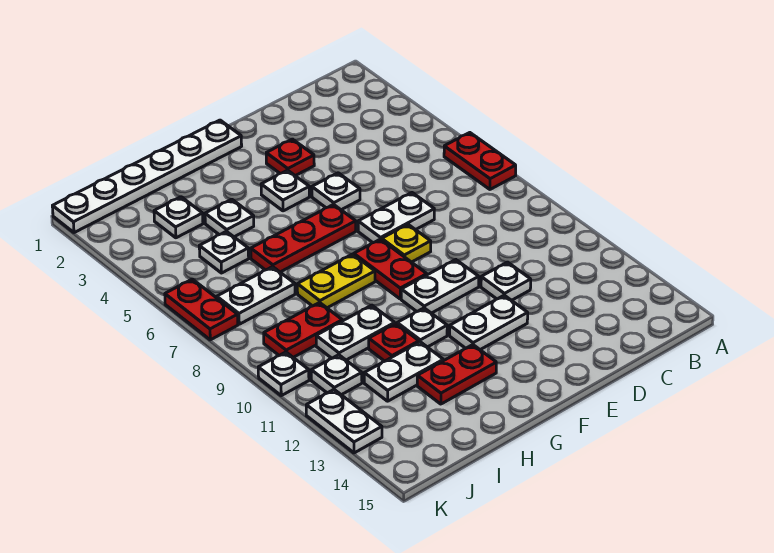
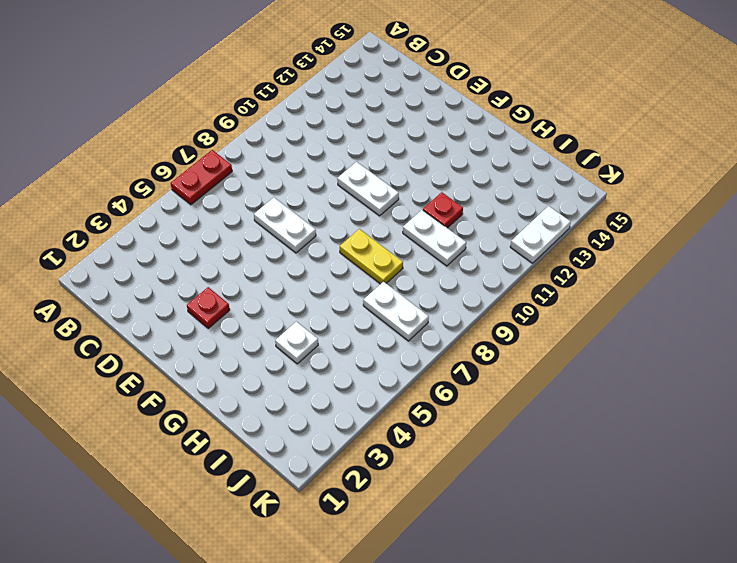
none -> white plate D11 level 1
none -> white plate E5 level 1
none -> yellow plate E8 level 1

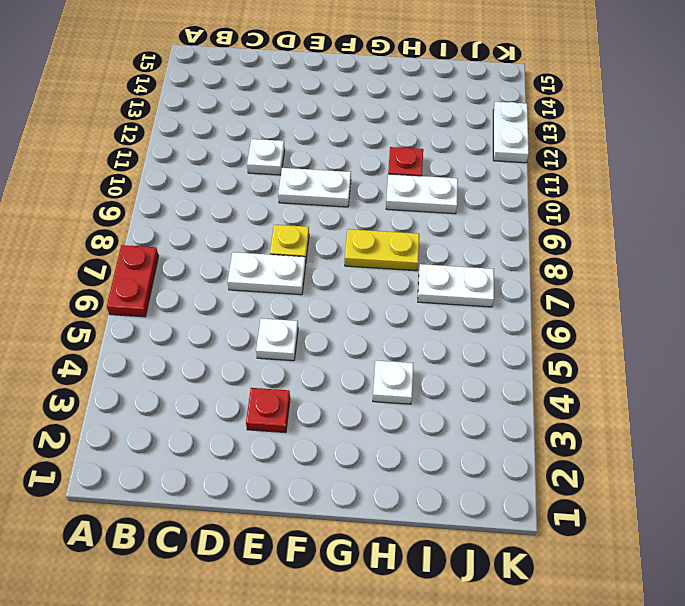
none -> white plate E12:F12 level 1
none -> white plate F1:K1 level 1
none -> white plate F4 level 1

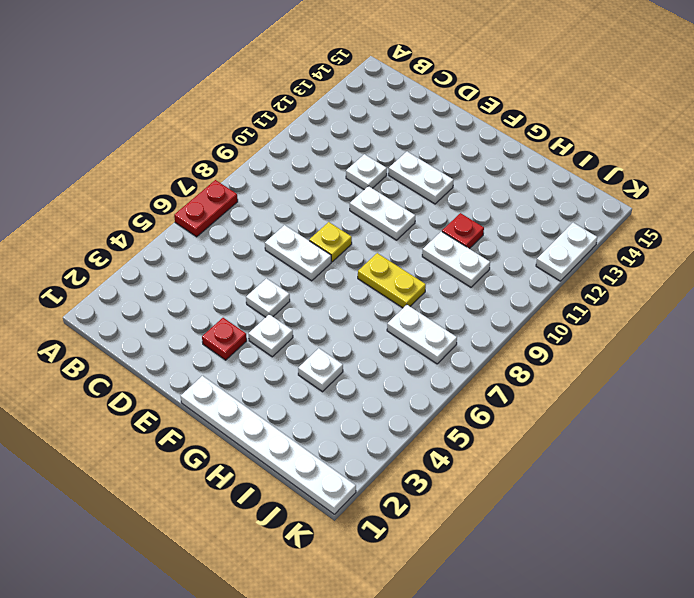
none -> red plate F6:H6 level 1
none -> red plate F8:F9 level 1
none -> white plate G11 level 1

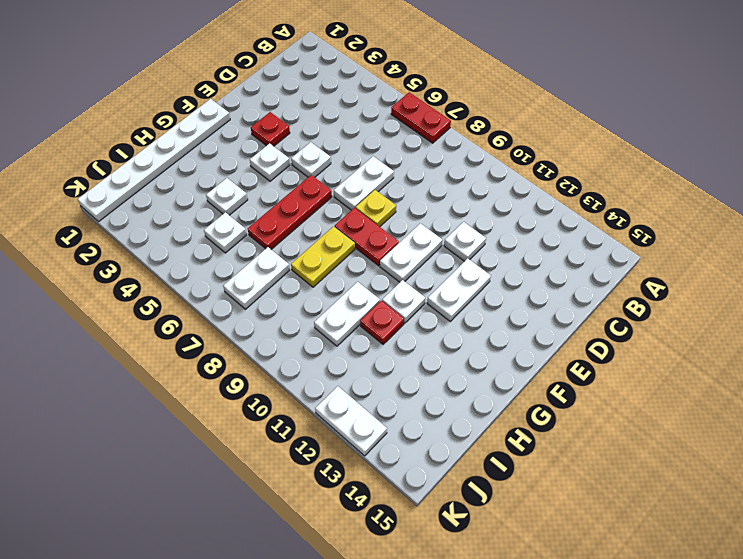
none -> red plate G13:H13 level 1
none -> white plate H12:I12 level 1
none -> white plate I3 level 1

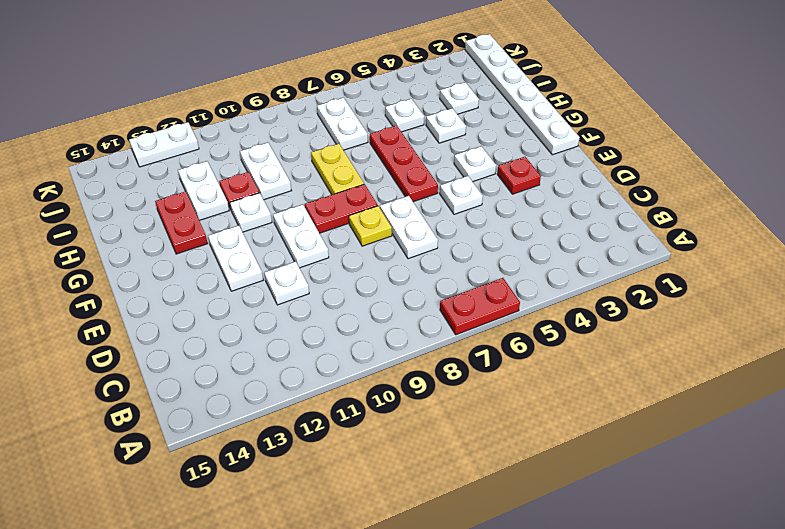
none -> red plate I9:J9 level 1
none -> white plate J11 level 1
none -> red plate K6:K7 level 1

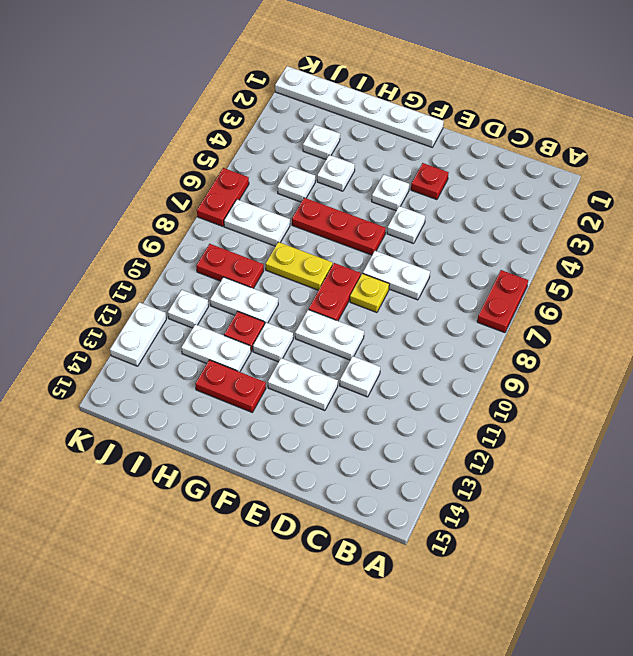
none -> white plate K10 level 1

